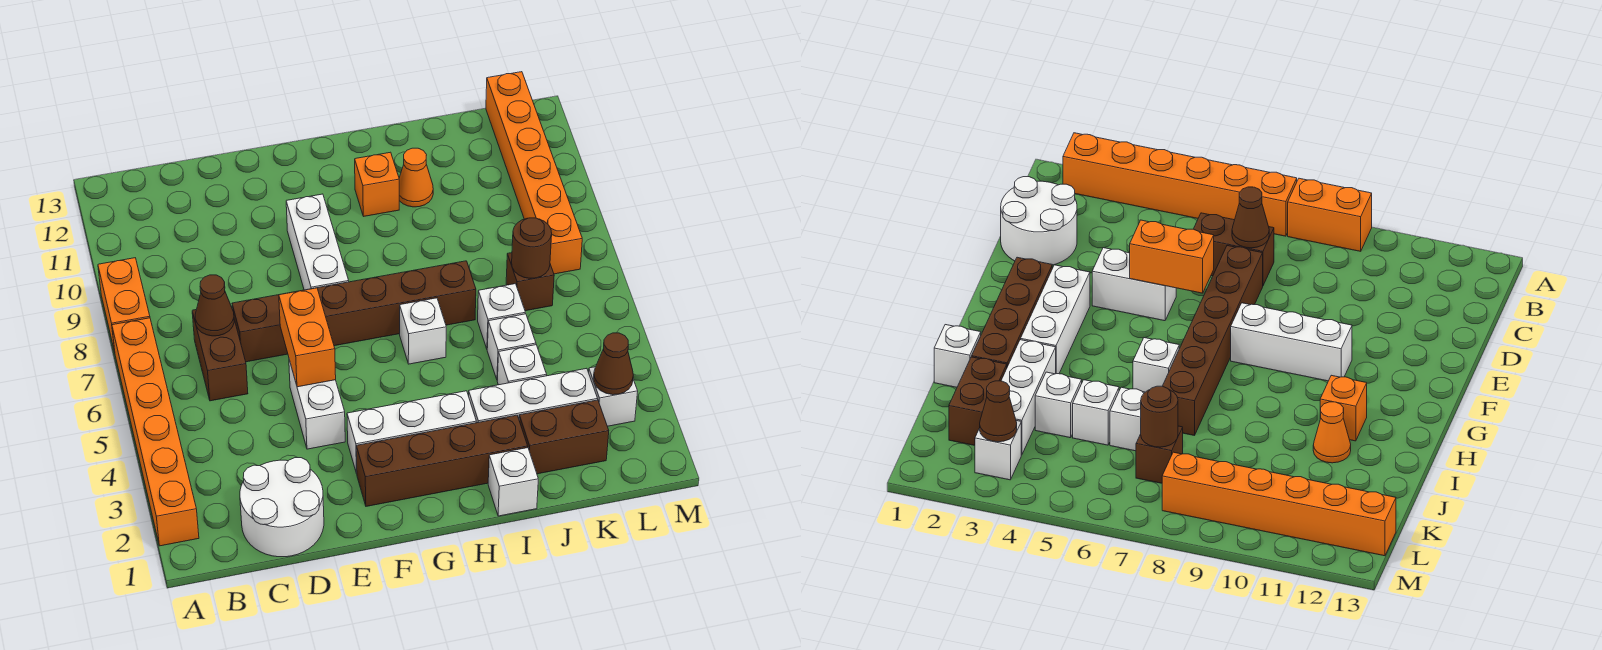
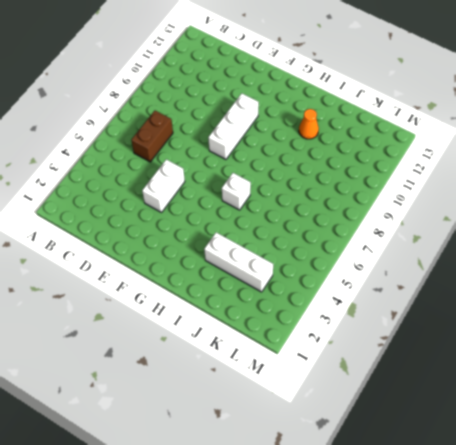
none -> orange brick A2:A7 level 1
none -> orange brick A8:A9 level 1
none -> white round brick C1:D2 level 1

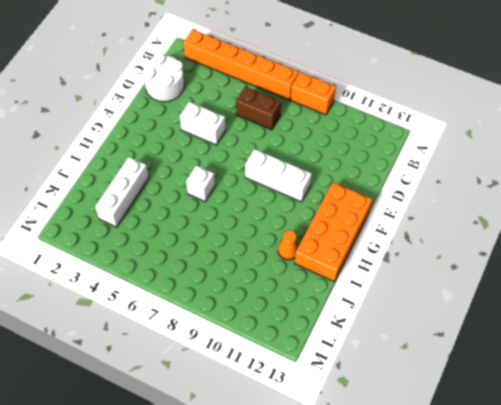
orange brick F12:I13 level 1 -> none
none -> brown brick D7:I7 level 1
none -> brown brick F2:I2 level 1
none -> white brick F3:H3 level 1

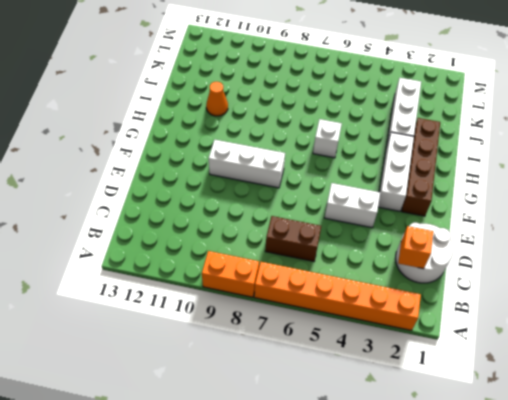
orange brick C2 level 2 -> orange brick H11 level 1
none -> brown brick D7:I7 level 1
none -> white brick I1 level 1
none -> brown brick J2:K2 level 1

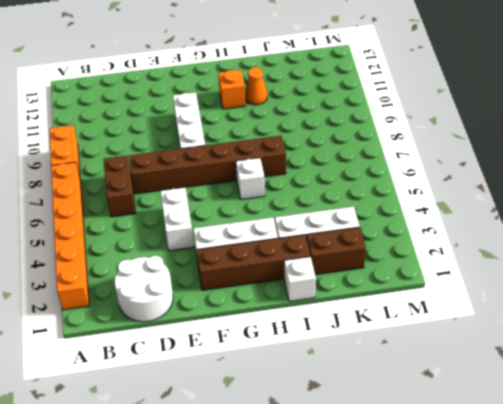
none -> white brick J4 level 1
none -> white brick J5 level 1
none -> white brick J6 level 1

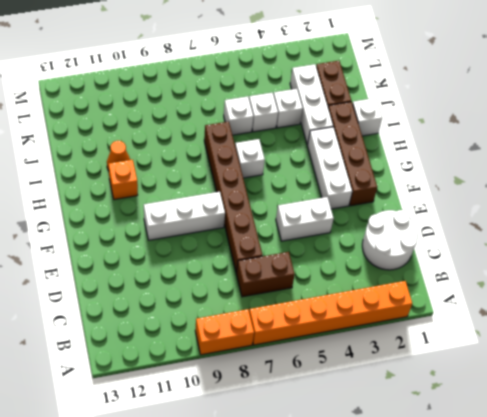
none -> brown brick K7 level 1
none -> white brick L3 level 1
none -> orange brick L8:L13 level 1

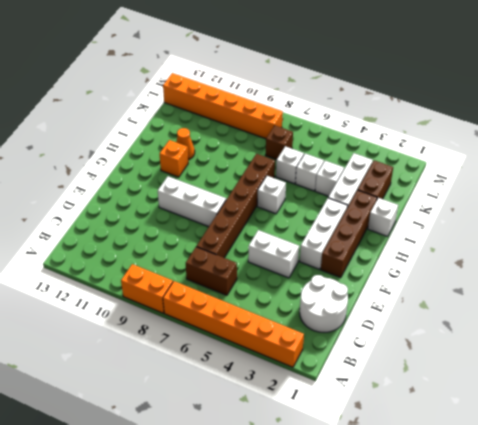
none -> white brick L3 level 1
none -> brown cone C7 level 2
none -> orange brick E5:E6 level 2

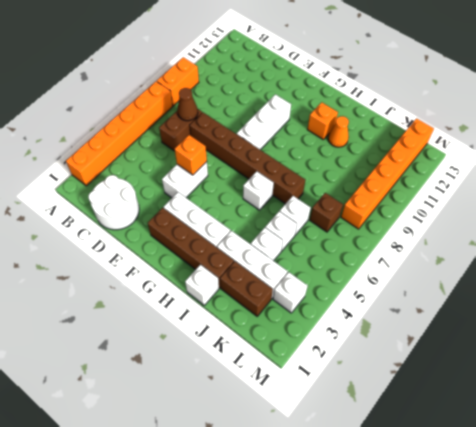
orange brick E5 level 2 -> orange brick E5:E6 level 2
none -> brown round brick K7 level 2
none -> brown cone L3 level 2

